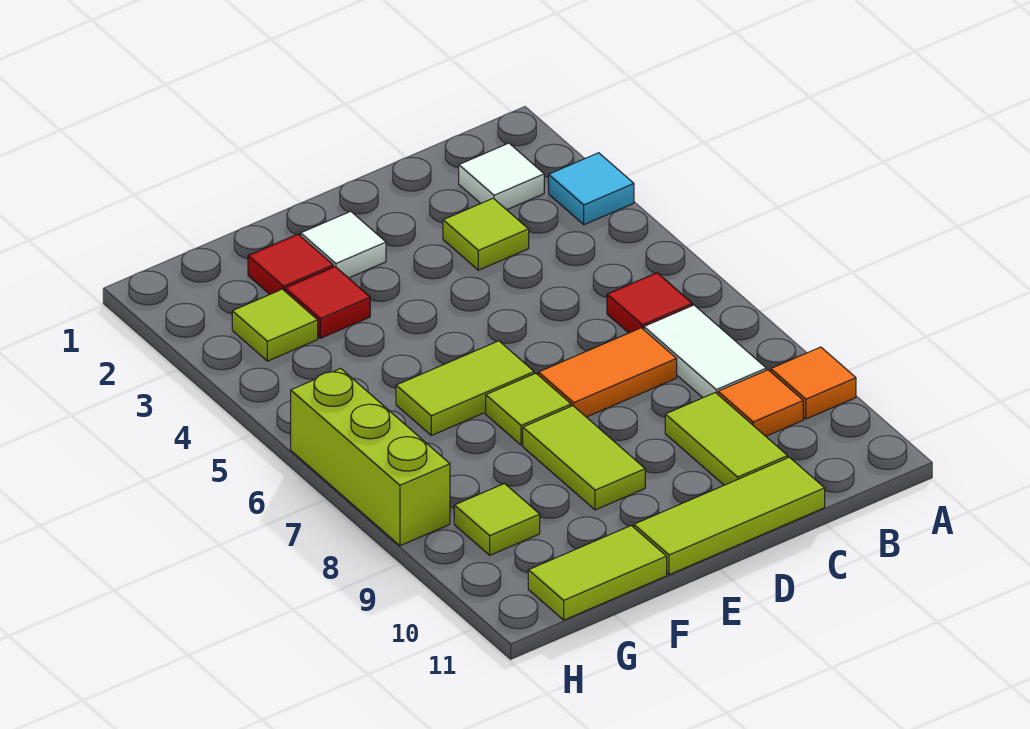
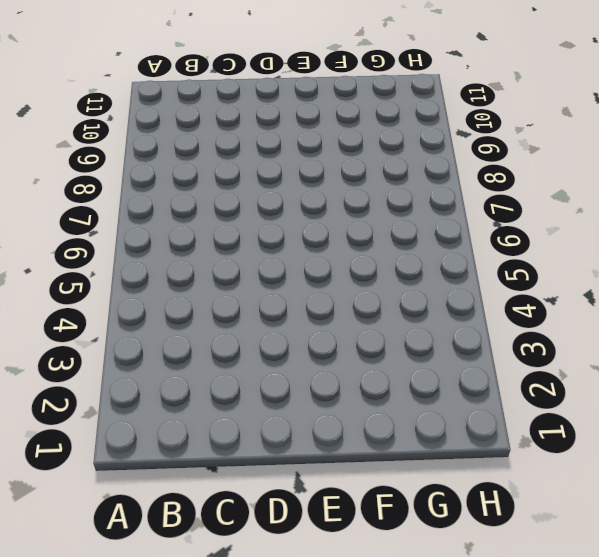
none -> cyan tile A3 level 1
none -> orange tile A9 level 1
none -> white tile B2 level 1

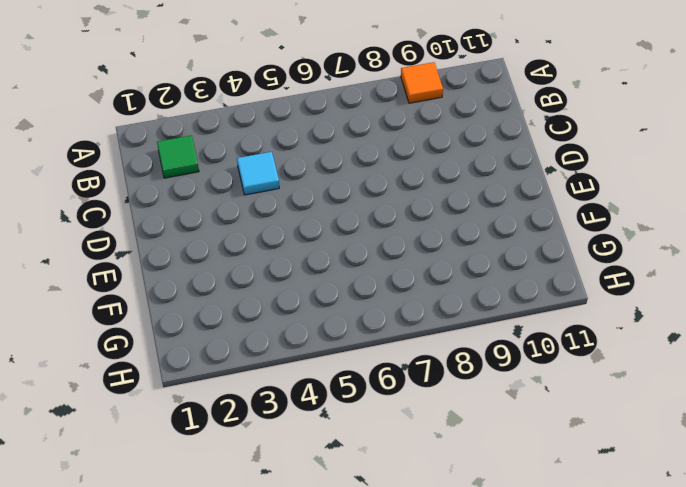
green tile B2 level 1 -> white tile B2 level 1
cyan tile C4 level 1 -> cyan tile A3 level 1
none -> red tile B6 level 1
none -> white tile B7:B8 level 1
none -> orange tile B9 level 1

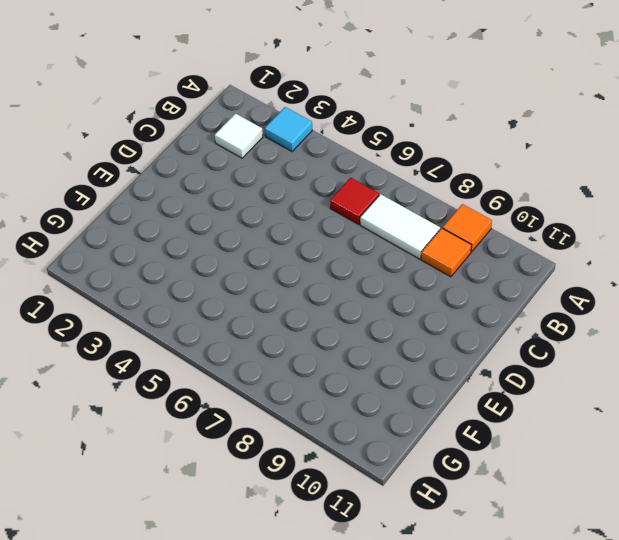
none -> lime tile C3 level 1
none -> orange tile C7:D7 level 1
none -> lime tile C9:C10 level 1

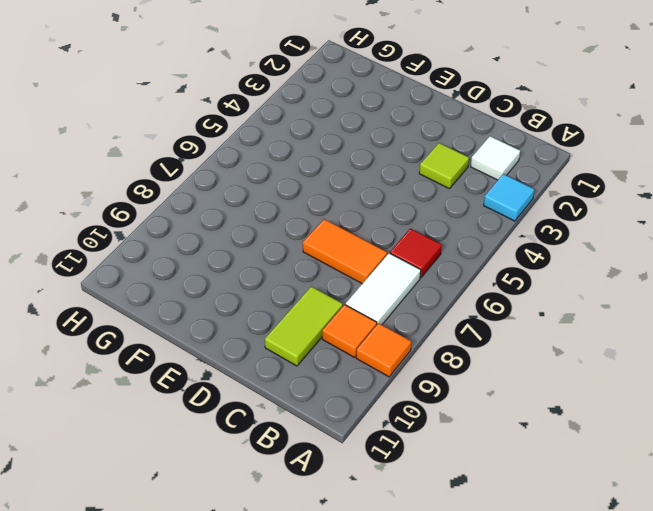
none -> lime tile C11:E11 level 1
none -> white tile E2 level 1
none -> lime tile E6:F6 level 1

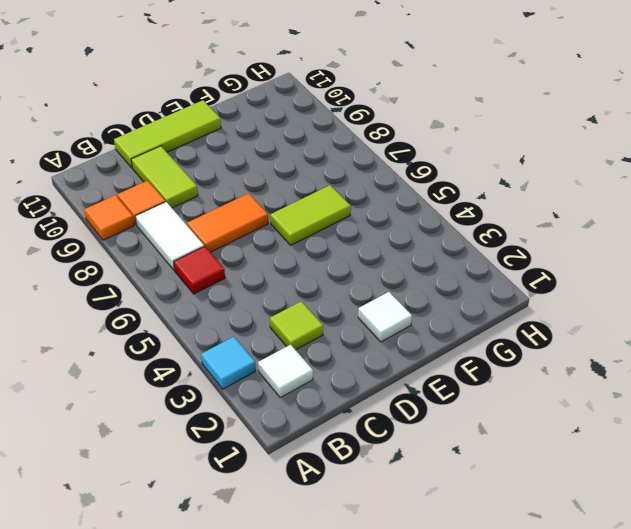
none -> lime tile E7 level 1
none -> lime tile E8:E9 level 1
none -> red tile F2 level 1

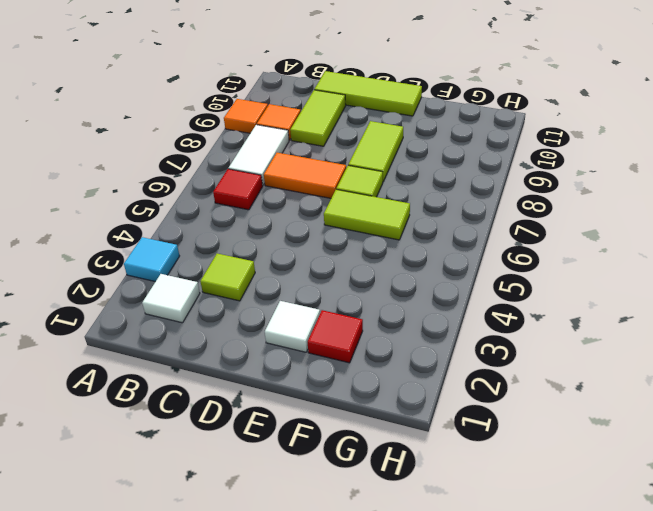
none -> red tile F3 level 1
none -> lime tile F11:G11 level 1
none -> lime tile G3 level 1

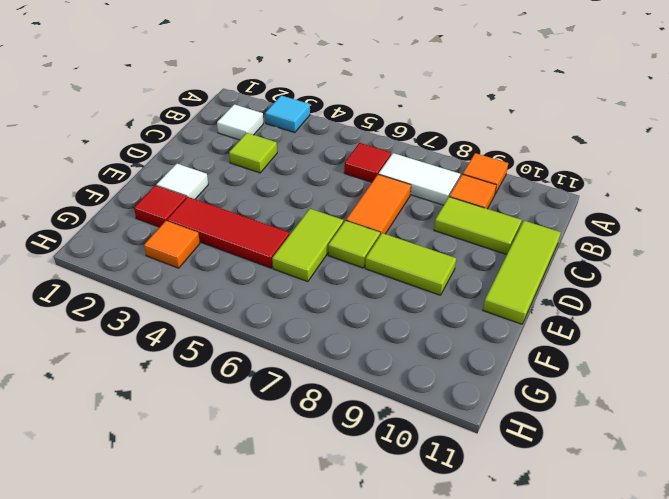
red tile F3:F5 level 1 -> red tile F3 level 1
orange tile G3 level 1 -> lime tile G3 level 1
none -> lime tile F11:G11 level 1
none -> lime tile G9 level 1
none -> lime brick H6:H8 level 1

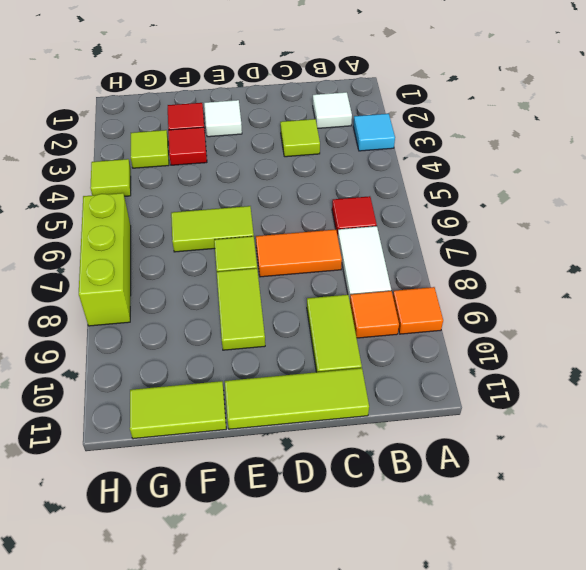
lime tile H4 level 1 -> lime tile G9 level 1

